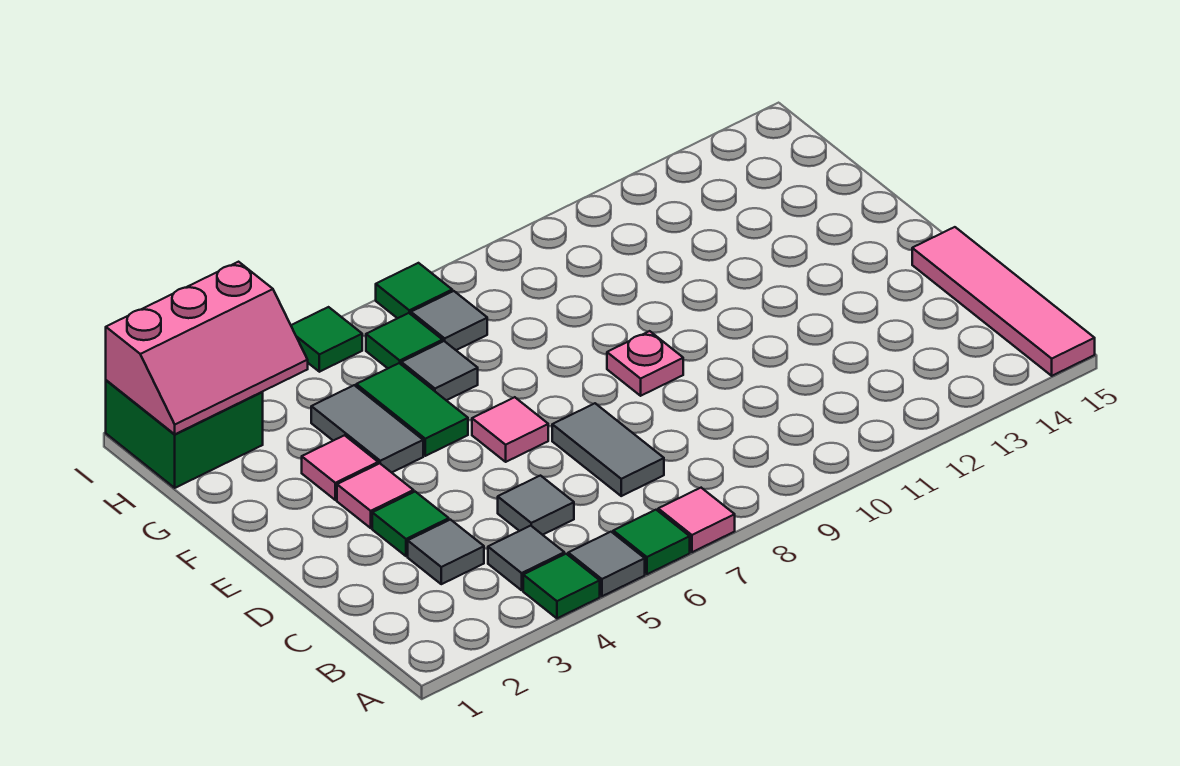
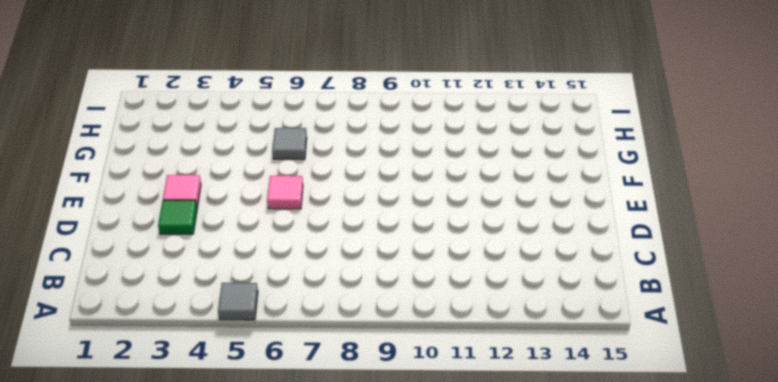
none -> green tile A4 level 1
none -> green tile A6 level 1
none -> pink tile A7 level 1

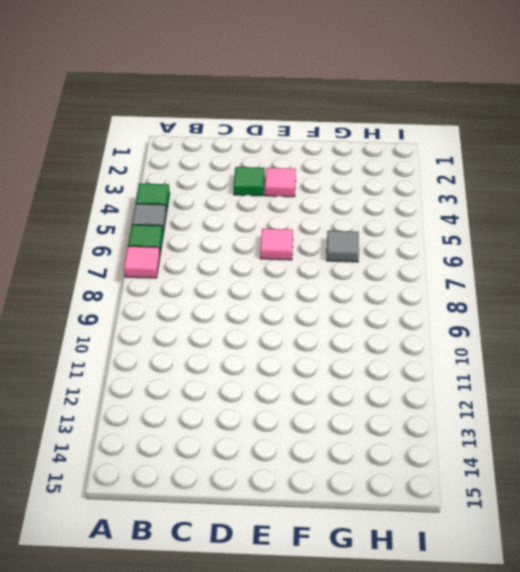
none -> pink tile A15:D15 level 1
none -> grey tile B4 level 1
none -> grey tile C3 level 1

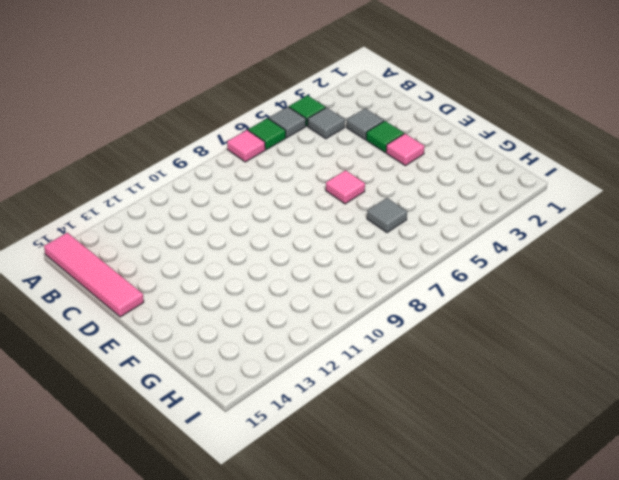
none -> grey tile C5 level 1
none -> grey tile C7:D7 level 1
none -> pink plate E9 level 1

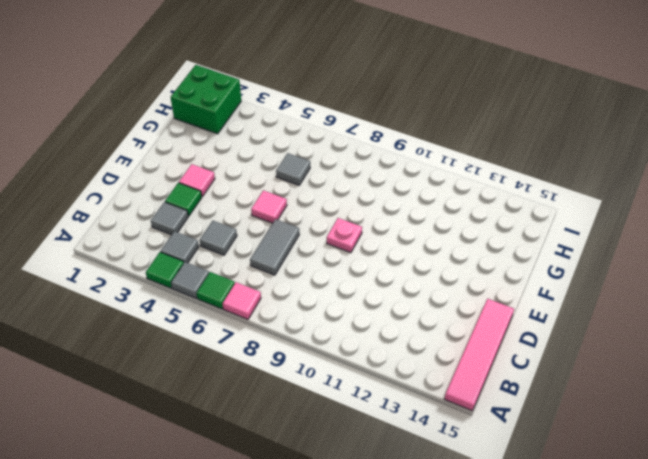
none -> pink tile F3 level 1
none -> grey tile F4:G4 level 1
none -> green tile F5:G5 level 1

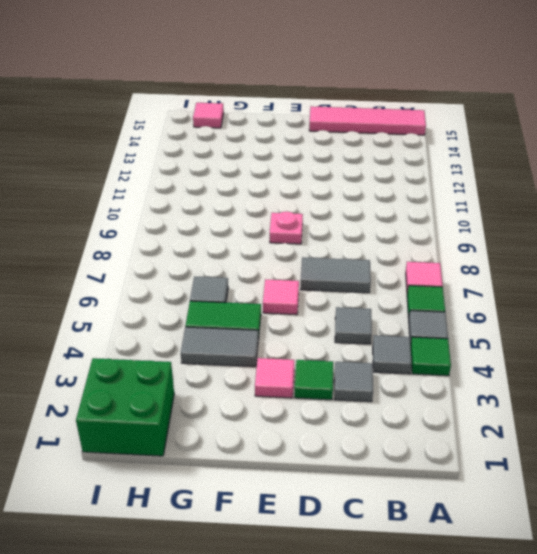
pink tile H15 level 1 -> pink tile F3 level 1
none -> green tile H6 level 1
none -> grey tile H7 level 1
none -> green tile I5 level 1

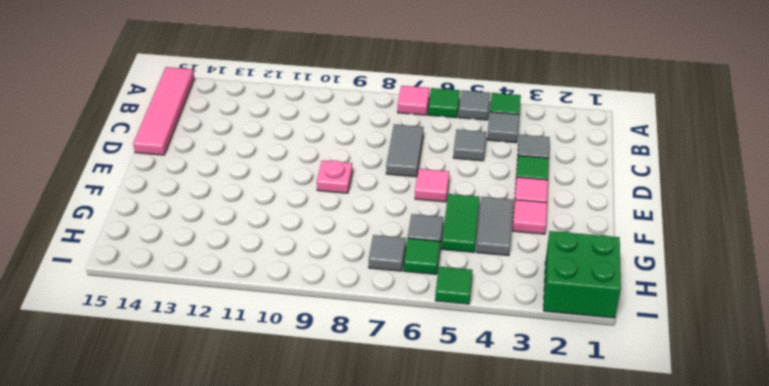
none -> green tile I7 level 1
none -> pink slope H1:I3 level 2 top I

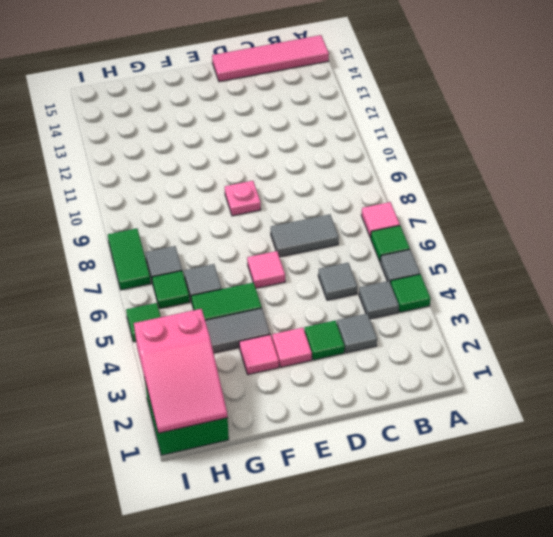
pink slope H1:I3 level 2 top 3 -> pink slope H1:I3 level 2 top I
green tile I7:I8 level 1 -> green tile I7 level 1

